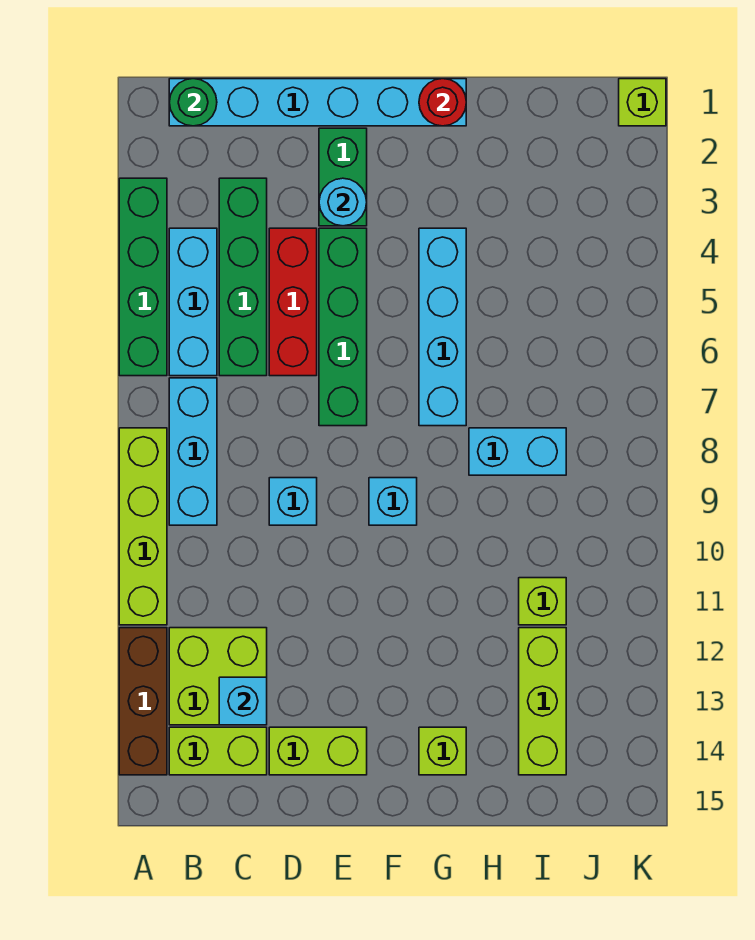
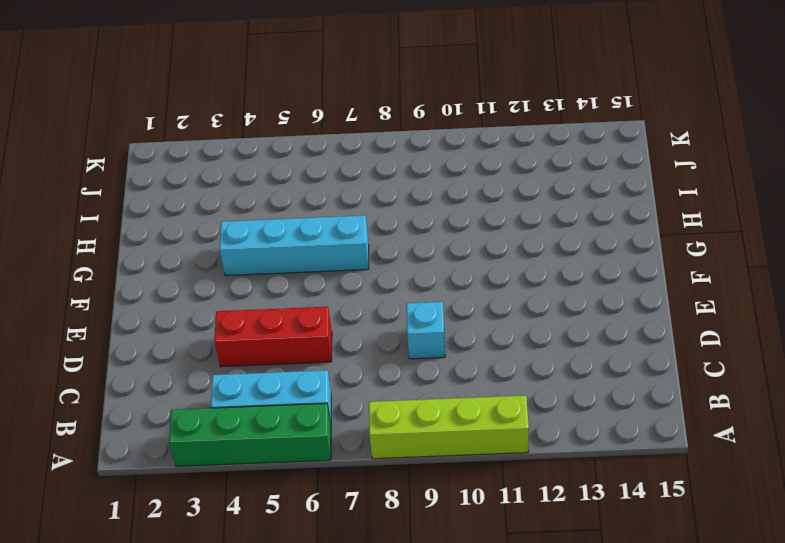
none -> brown brick A12:A14 level 1
none -> cyan brick B1:G1 level 1
none -> cyan brick B7:B9 level 1

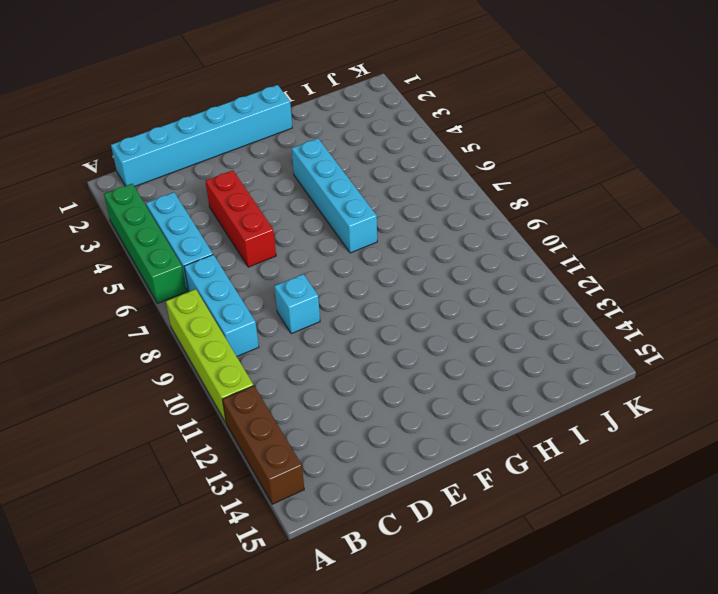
none -> lime brick B12:C13 level 1
none -> lime brick B14:C14 level 1
none -> green brick C3:C6 level 1

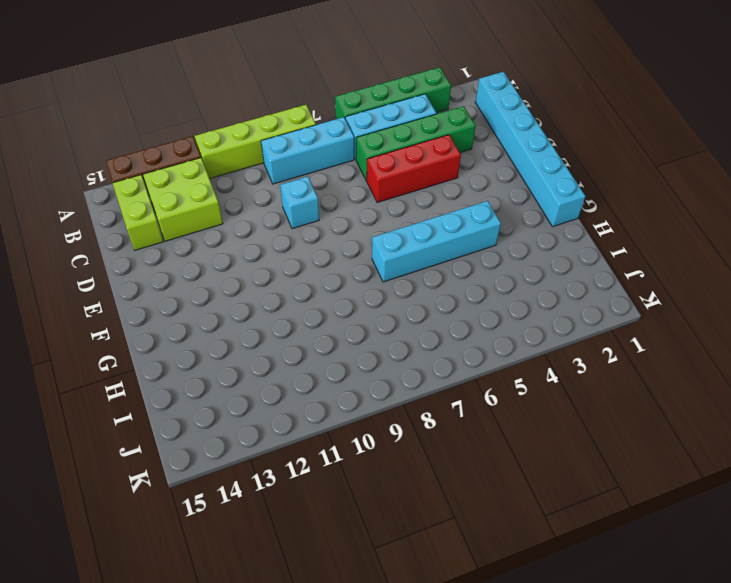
none -> lime brick D14:E14 level 1
none -> green brick E2:E3 level 1
none -> green brick E4:E7 level 1

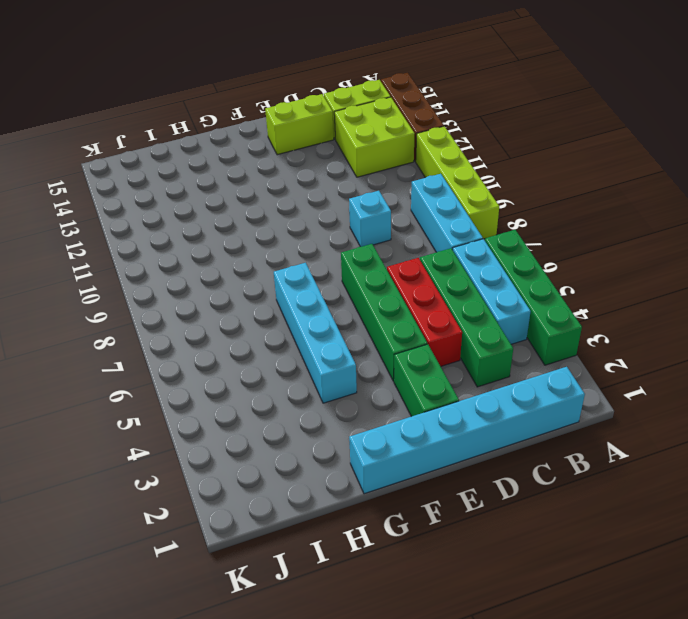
none -> cyan brick F9 level 1
none -> lime brick G14 level 1
none -> cyan brick H8:I8 level 1

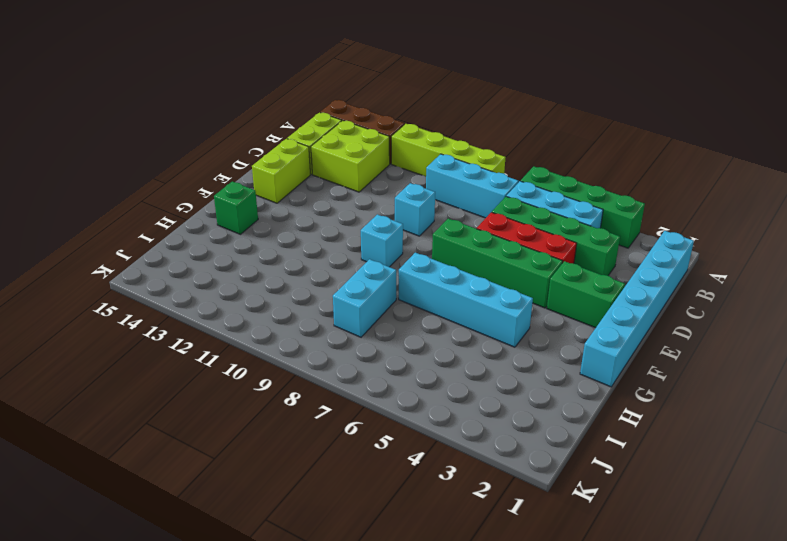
green brick G14 level 1 -> lime brick G14 level 1
none -> lime brick I11 level 1
none -> lime brick I12:I14 level 1
none -> lime brick K1 level 1

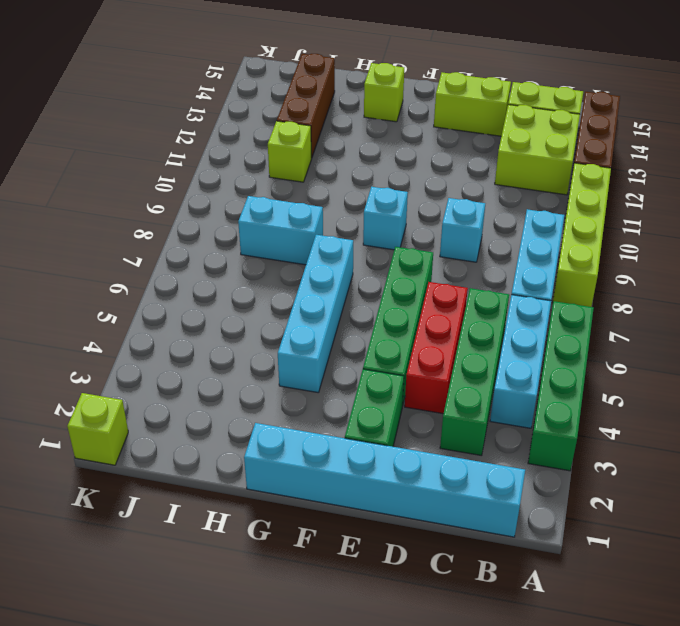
brown brick I12:I14 level 1 -> lime brick I12:I14 level 1
none -> green round brick B1 level 2
none -> cyan brick C13 level 2
none -> cyan round brick E3 level 2

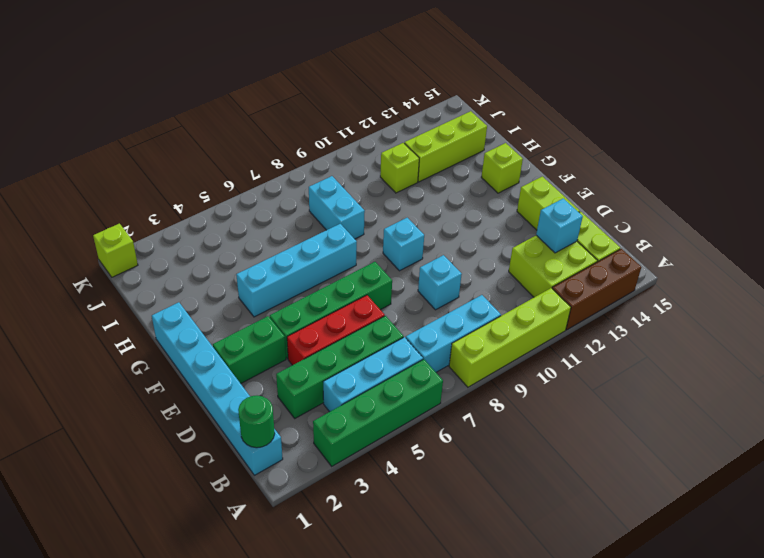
none -> cyan round brick E3 level 2
none -> red round brick G1 level 2

